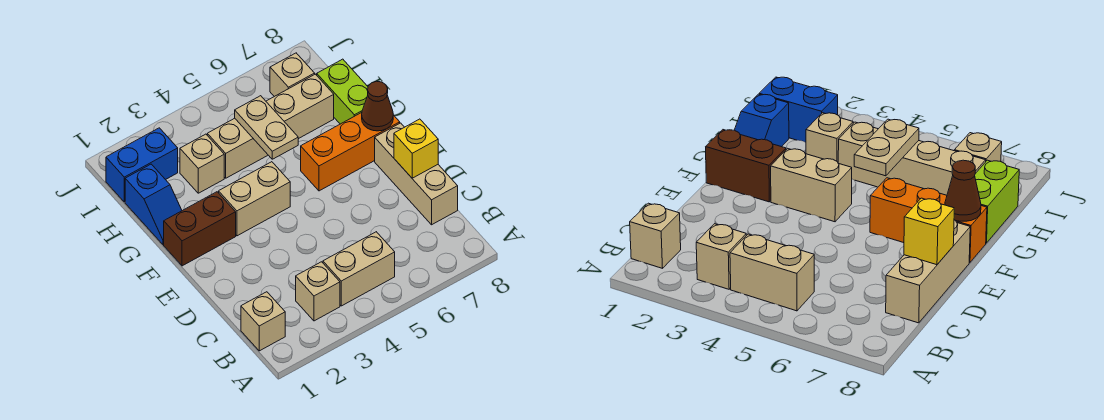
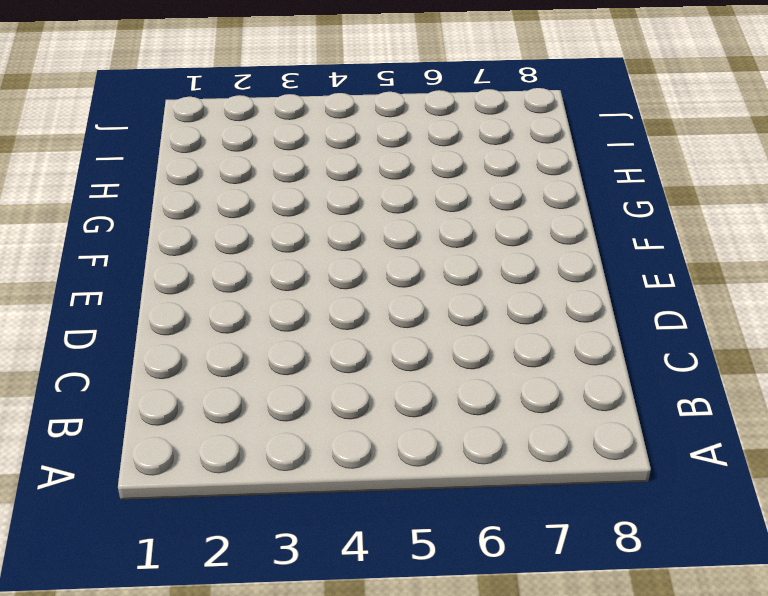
none -> tan brick B1 level 1
none -> tan brick B3 level 1
none -> tan brick B4:B5 level 1

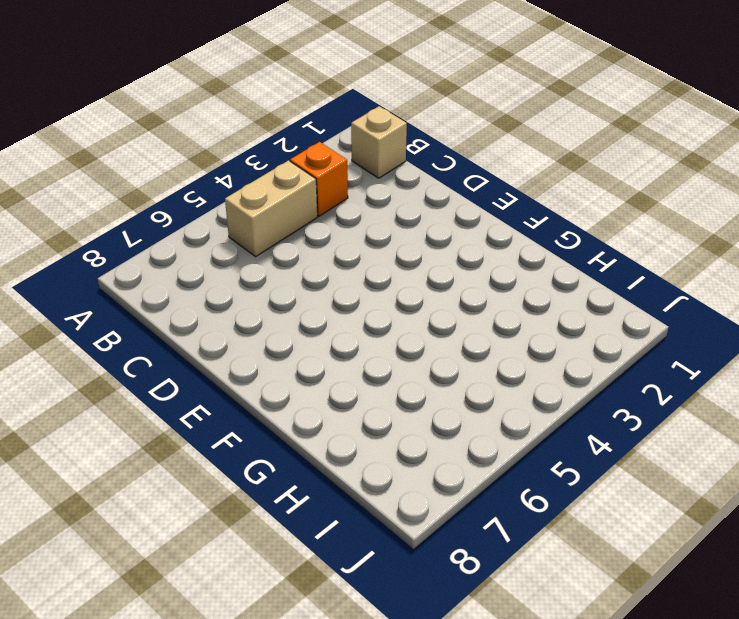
orange brick B3 level 1 -> tan brick B3 level 1
none -> tan brick C8:E8 level 1
none -> brown brick F1:F2 level 1
none -> tan brick F3:F4 level 1

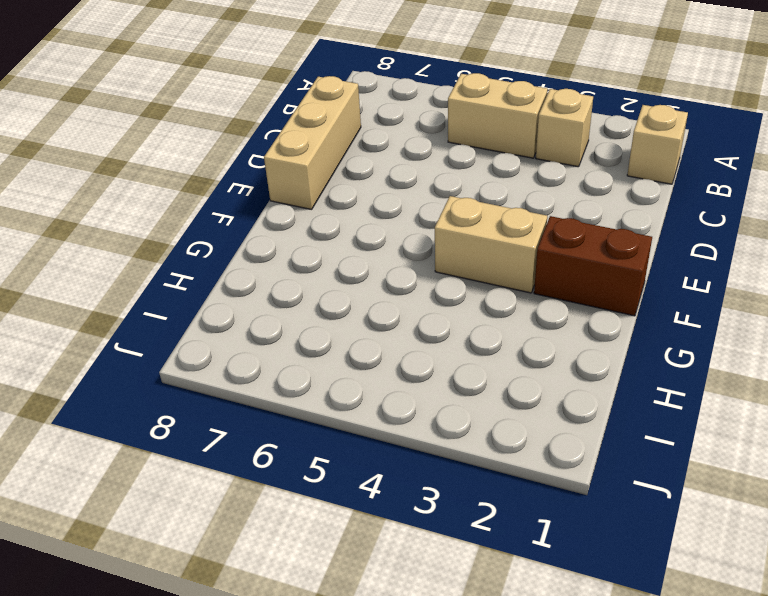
none -> orange brick F6:F8 level 1
none -> blue slope G1:H1 level 1 top H
none -> lime brick G8:H8 level 1

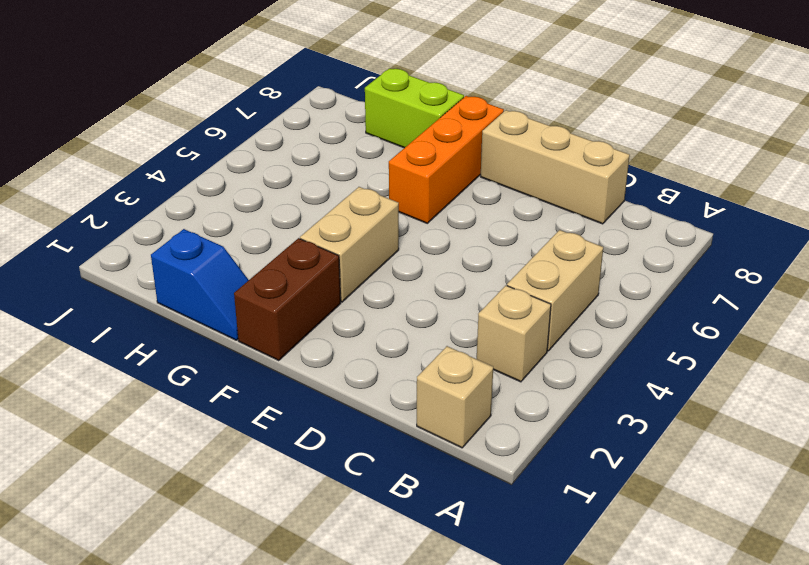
none -> tan brick H3 level 1
none -> tan brick H4:H7 level 1
none -> blue brick I1:I2 level 1

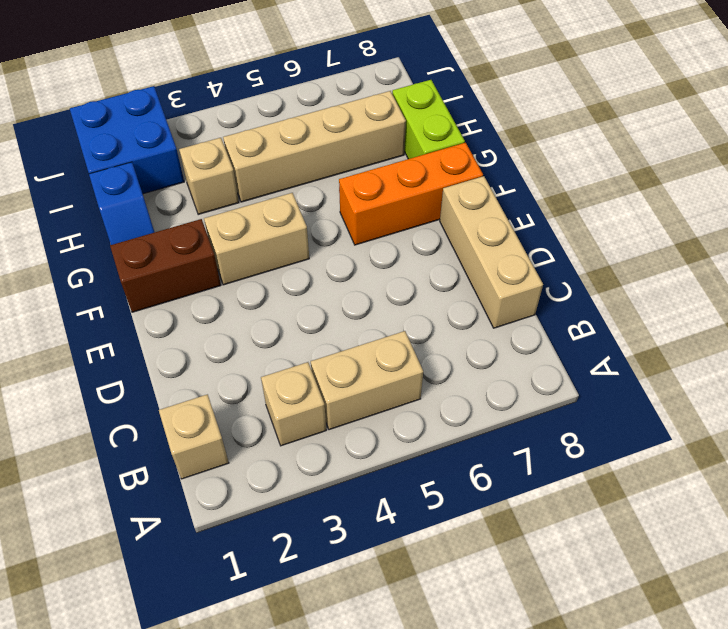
blue brick I1:J2 level 1 -> blue brick I1:I2 level 1
none -> tan brick I7 level 1
none -> yellow brick D8 level 2
none -> brown cone F8 level 2

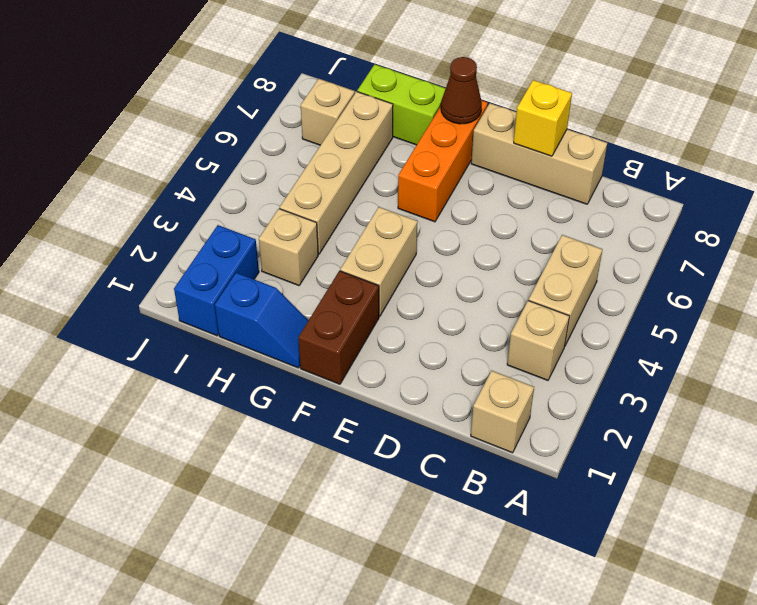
none -> tan plate G5:H5 level 2

